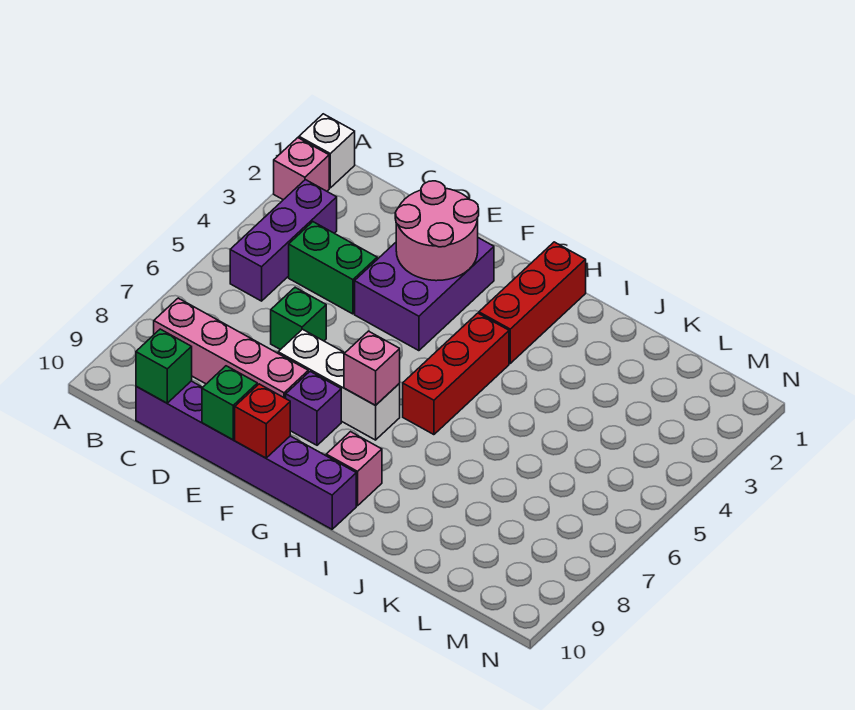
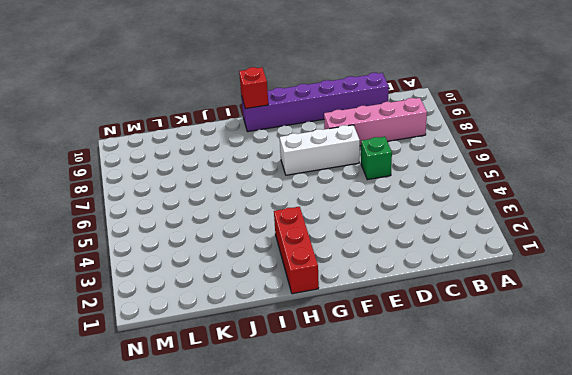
red brick H10 level 2 -> red brick F10 level 2
none -> white brick A1 level 1
none -> pink brick A2 level 1
none -> purple brick B3:B5 level 1

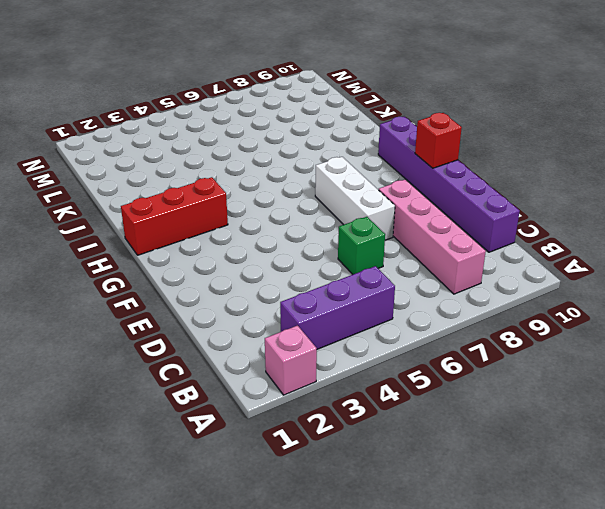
none -> white brick A1 level 1
none -> green brick C4:D4 level 1
none -> purple brick E2:F4 level 1

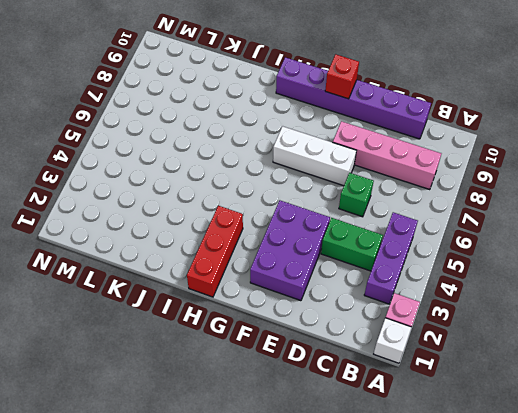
none -> purple brick F8 level 1
none -> red brick H4:H6 level 1
none -> pink brick H9 level 1

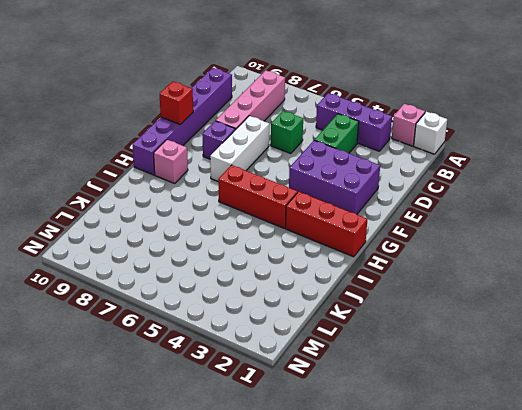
none -> green brick C10 level 2
none -> pink round brick E2:F3 level 2
none -> green brick E10 level 2

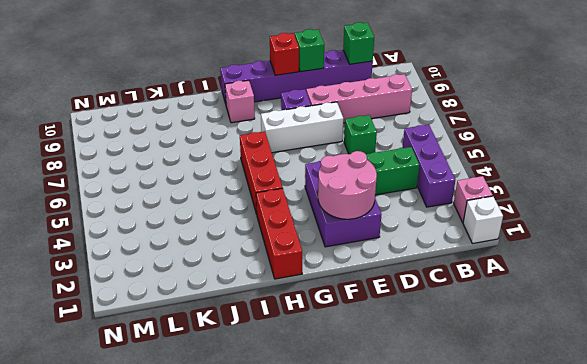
none -> pink brick G7 level 2

